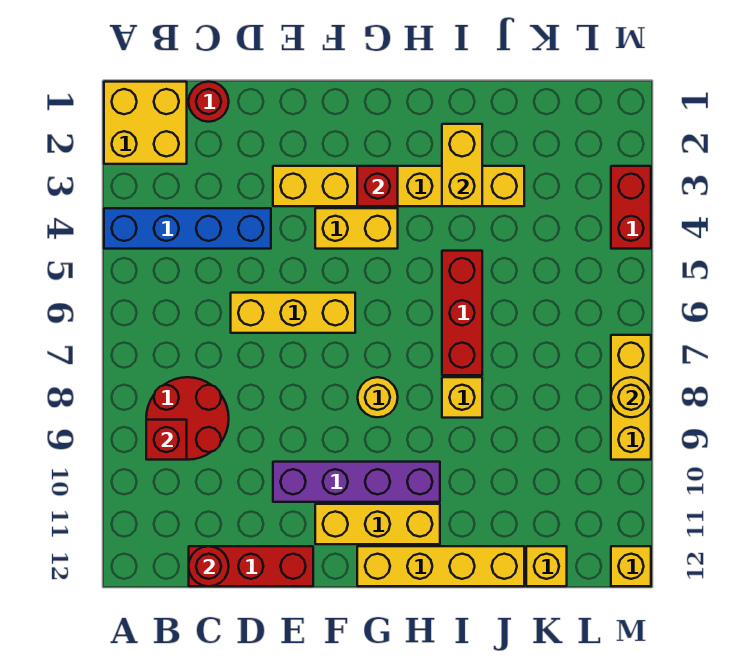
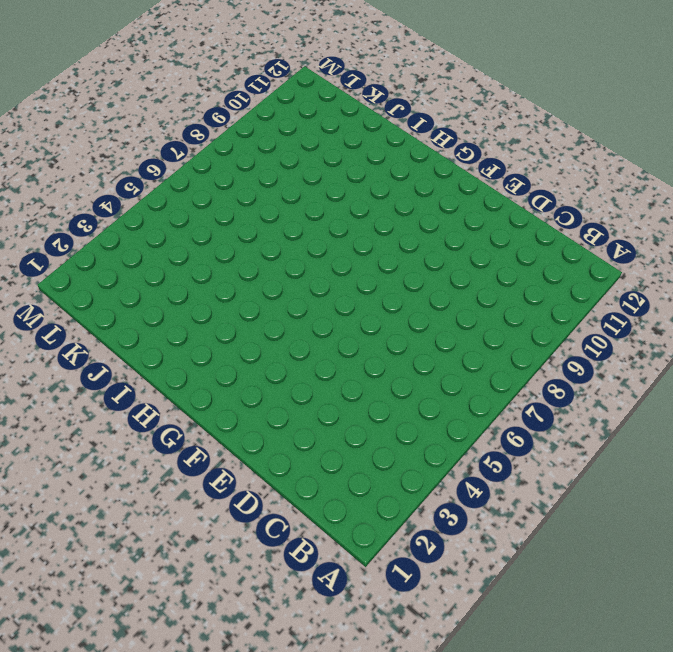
none -> yellow brick A1:B2 level 1
none -> blue brick A4:D4 level 1
none -> red round brick B8:C9 level 1

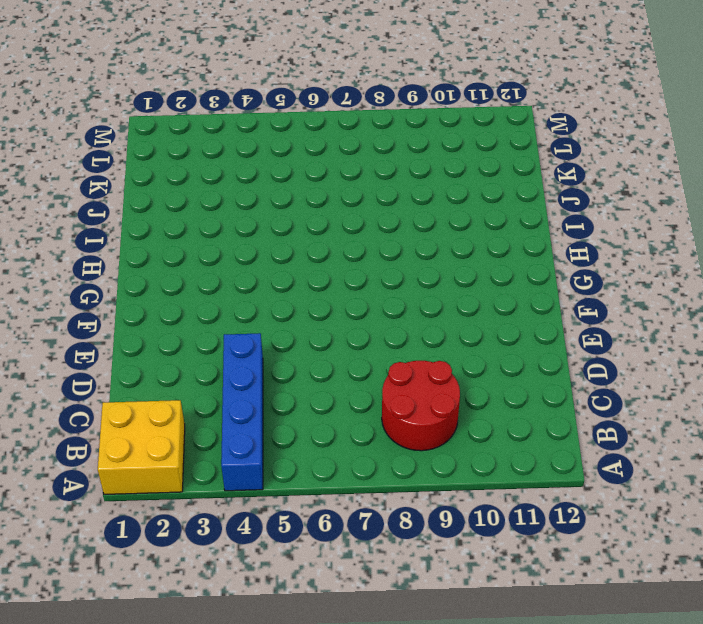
none -> red round brick C1 level 1
none -> red brick C12:E12 level 1
none -> yellow brick D6:F6 level 1

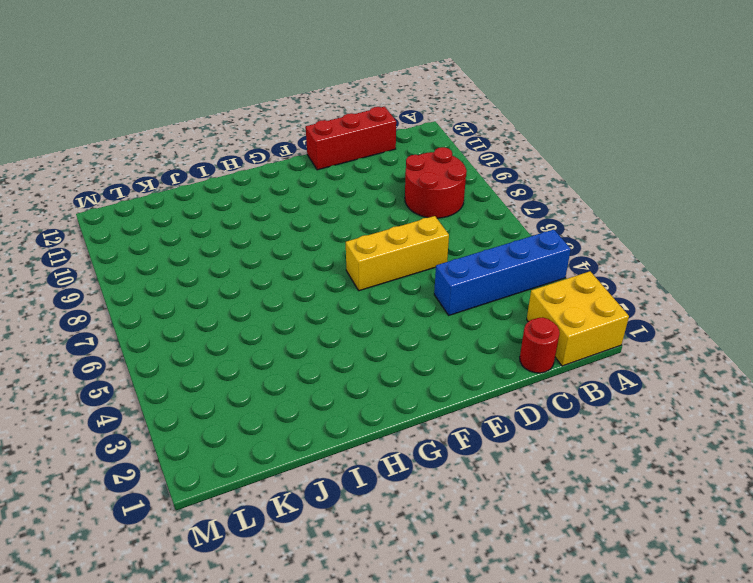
none -> yellow brick E3:J3 level 1
none -> purple brick E10:H10 level 1
none -> yellow brick F4:G4 level 1

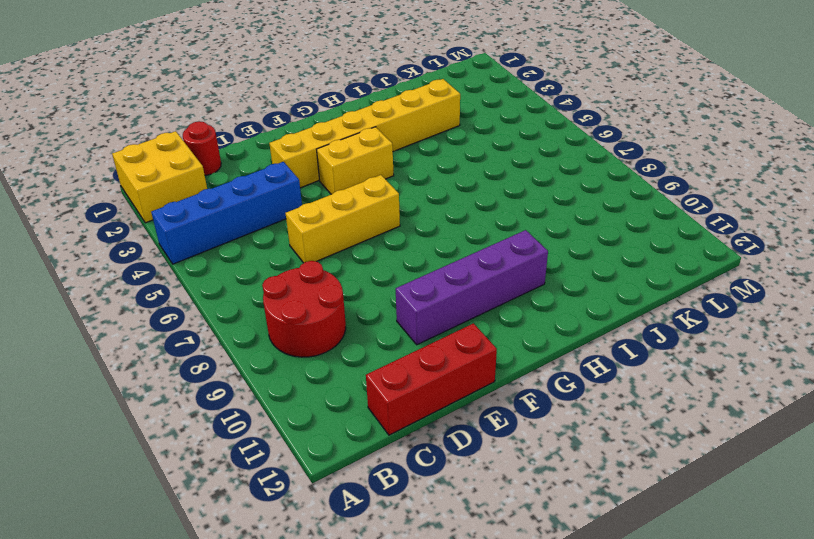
none -> yellow brick F11:H11 level 1
none -> yellow round brick G8 level 1
none -> yellow brick G12:J12 level 1

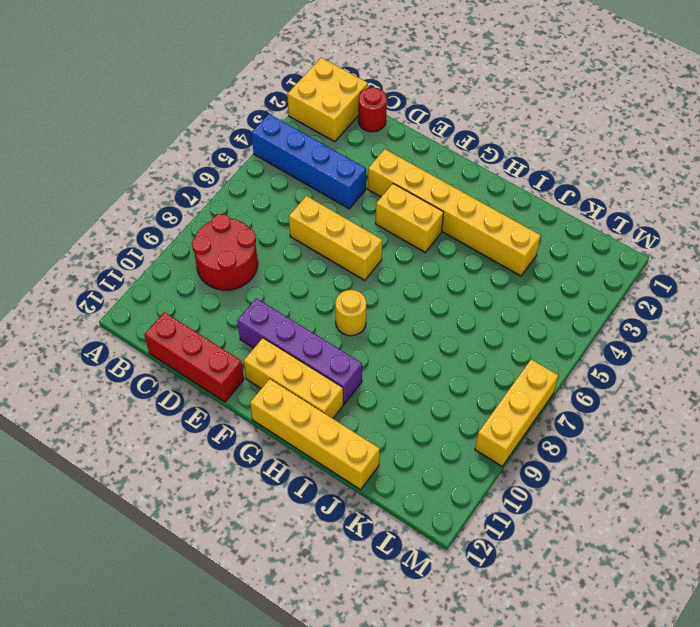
none -> red brick I5:I7 level 1
none -> yellow brick I8 level 1
none -> yellow brick K12 level 1

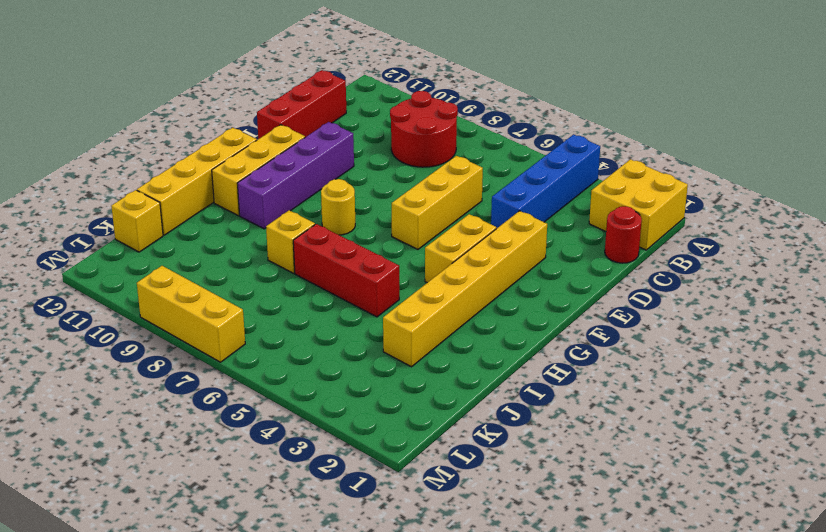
none -> red brick M3:M4 level 1
none -> yellow brick M12 level 1
none -> red brick B9 level 2

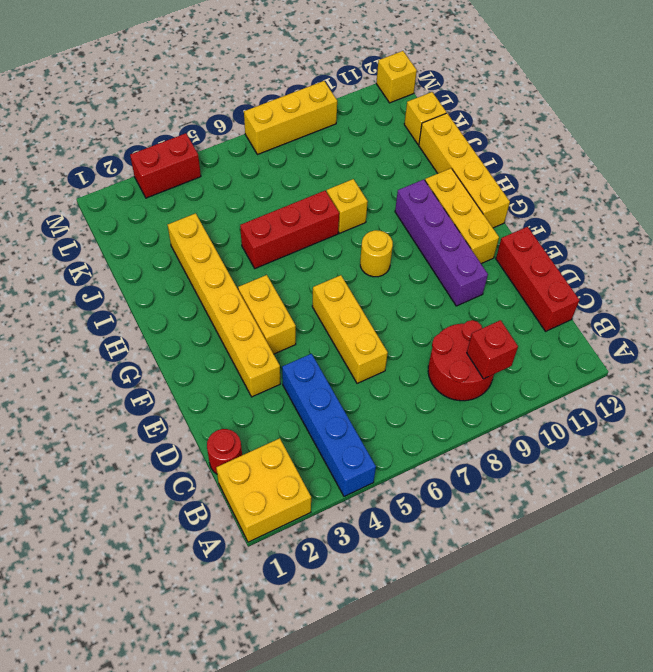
none -> red round brick C12 level 2
none -> red brick G3 level 2
none -> yellow brick I2:I3 level 2

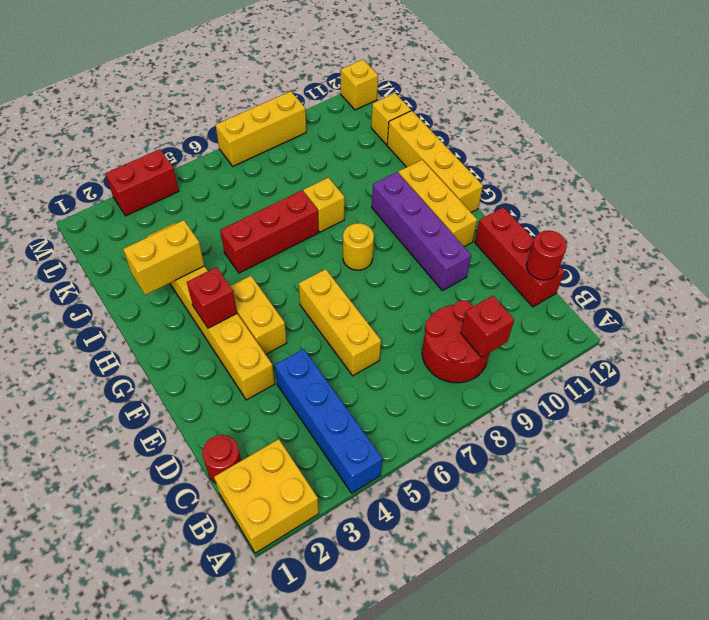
none -> yellow round brick M8 level 2

